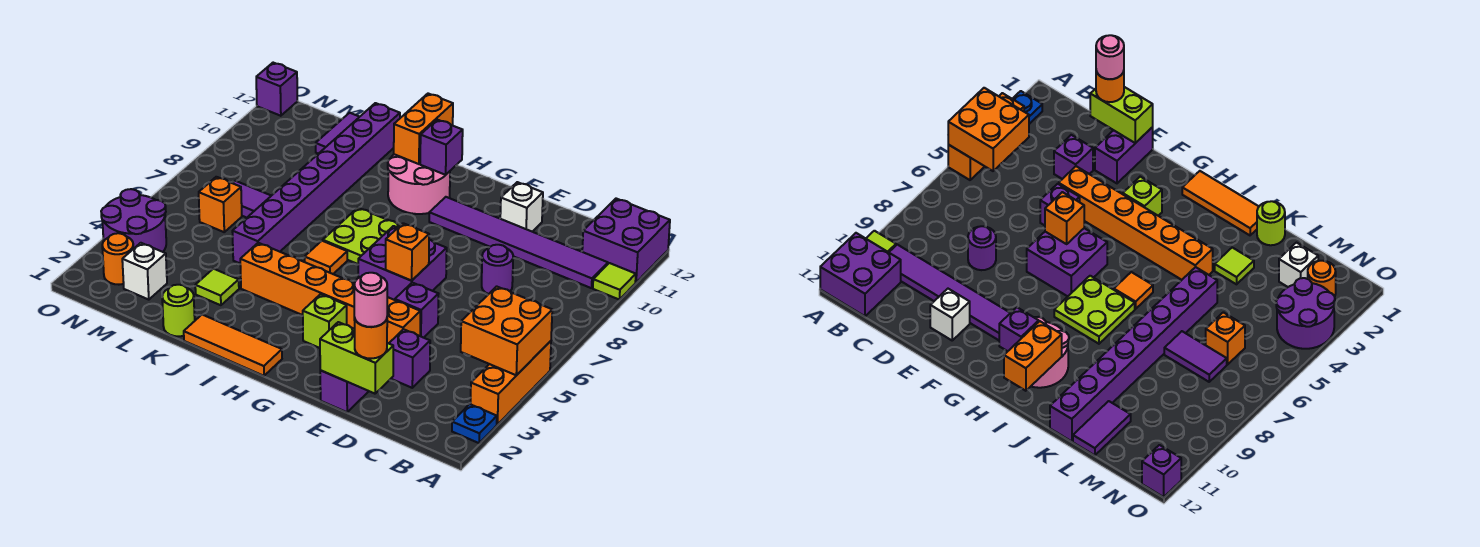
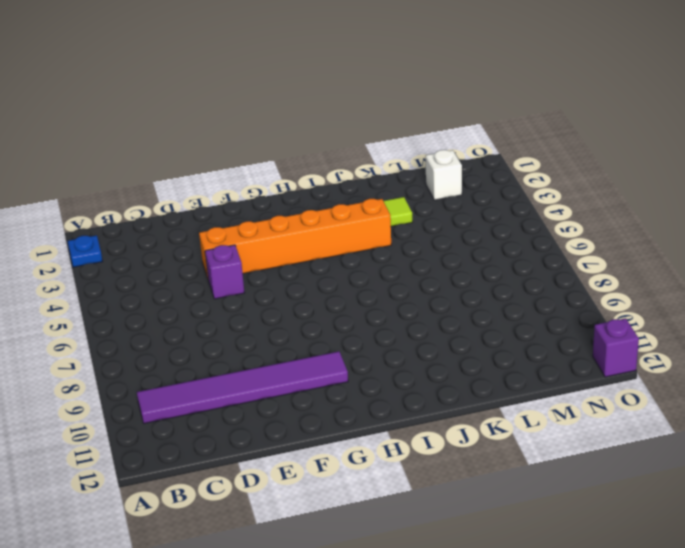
none -> orange brick A3:A5 level 1
none -> lime tile A10 level 1
none -> purple brick A11:B12 level 1
none -> purple brick D3 level 1

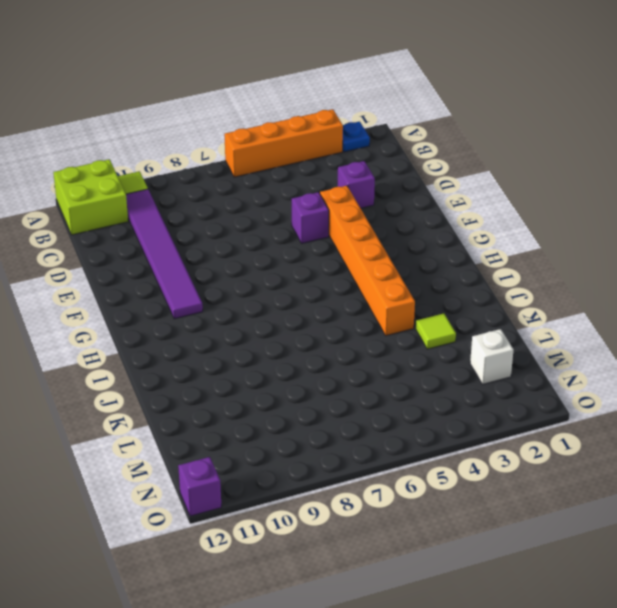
orange brick A3:A6 level 1 -> orange brick A3:A5 level 1
lime brick A11:B12 level 1 -> purple brick A11:B12 level 1
none -> purple round brick D8 level 1
none -> purple brick E1:E2 level 1
none -> white brick E11 level 1
none -> purple brick F6:G7 level 1

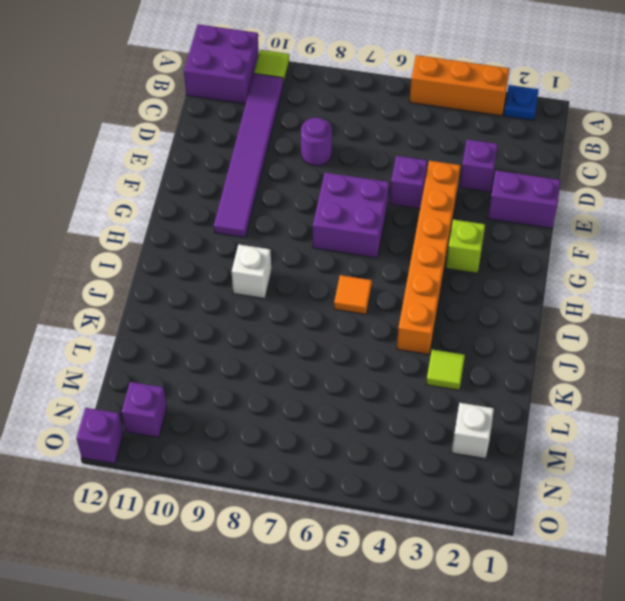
white brick I9 level 1 -> white brick E11 level 1
purple brick N11 level 1 -> purple brick H11 level 2
none -> orange tile H1:J1 level 1
none -> lime plate H7:I8 level 1
none -> pink round brick H10:I11 level 1
none -> lime round brick K1 level 1

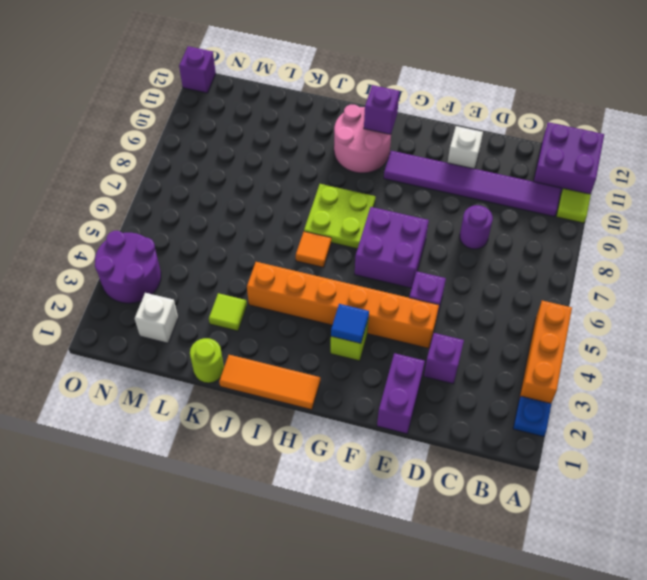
blue tile G3 level 2 -> none
none -> purple brick K5:K12 level 1
none -> purple tile L7:M7 level 1
none -> purple tile L11:L12 level 1
none -> orange brick M6 level 1

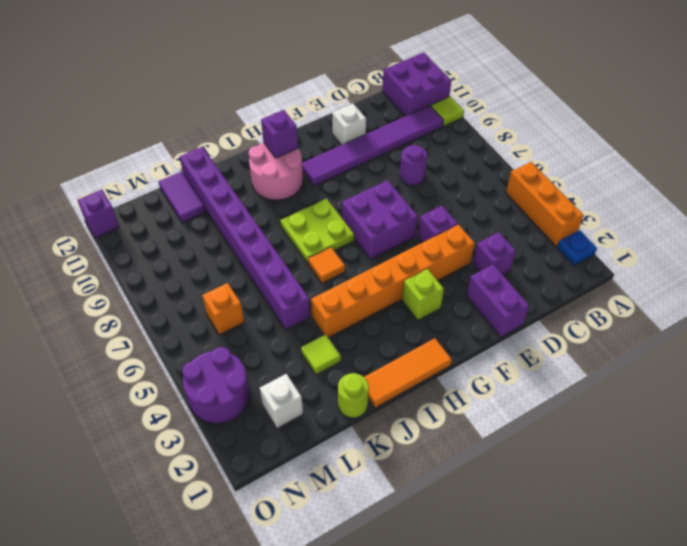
none -> purple tile L7:M7 level 1
none -> orange round brick N2 level 1
none -> orange brick A4:B5 level 2
none -> lime brick D1:E1 level 2

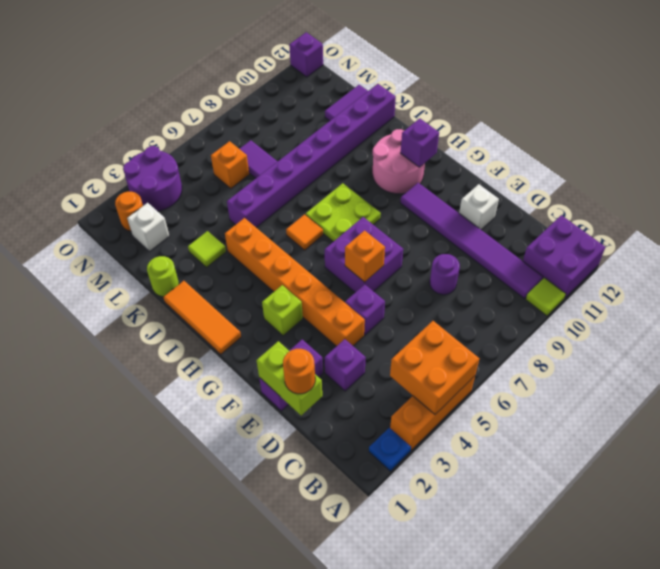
none -> orange brick I11:I12 level 2
none -> pink round brick D1 level 4

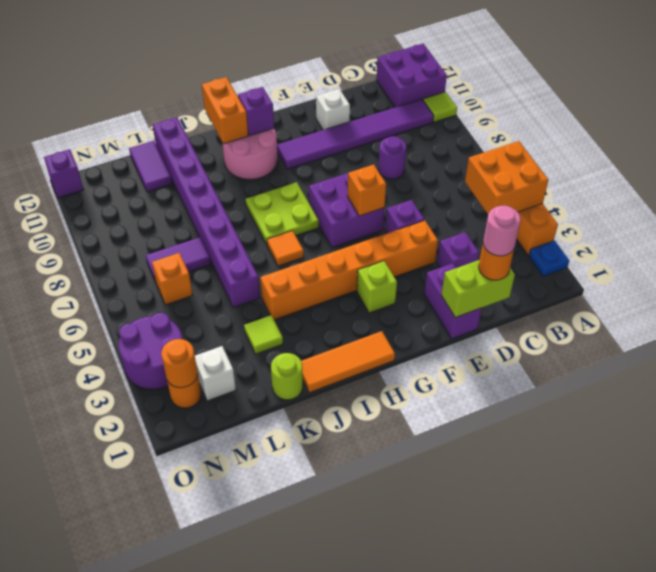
orange round brick N2 level 2 -> none

